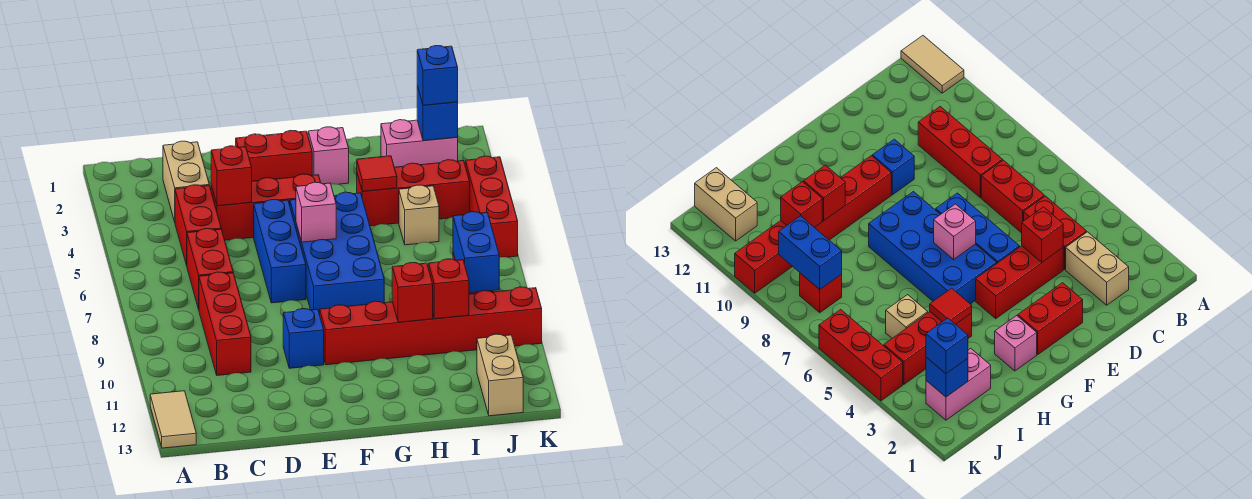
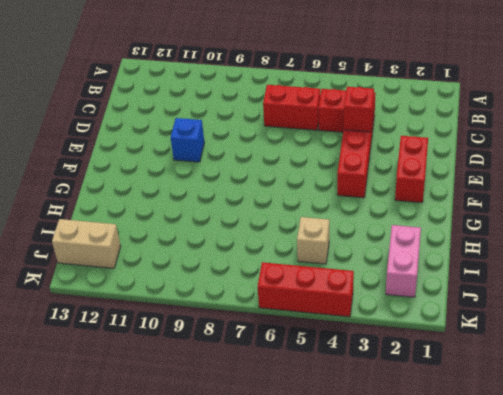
none -> tan tile A12:A13 level 1
none -> tan brick C2:C3 level 1
none -> red brick C8:C10 level 1

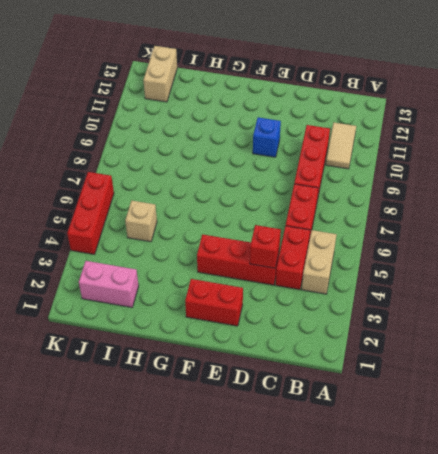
tan brick B4:B5 level 1 -> tan brick C2:C3 level 1
tan tile B10:B11 level 1 -> tan tile A12:A13 level 1
none -> blue brick E5:E7 level 1
none -> blue brick F5:G8 level 1
none -> red brick F10:K10 level 1

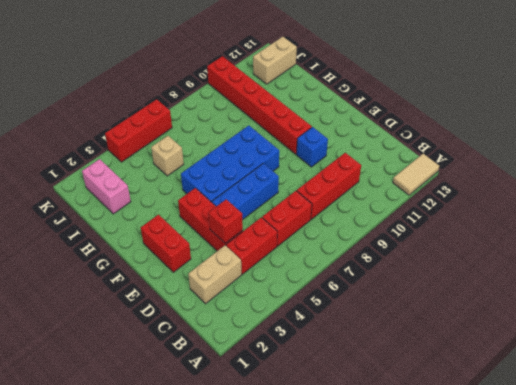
none -> pink brick G2 level 1
none -> red brick H4:J4 level 1
none -> red brick J8 level 1

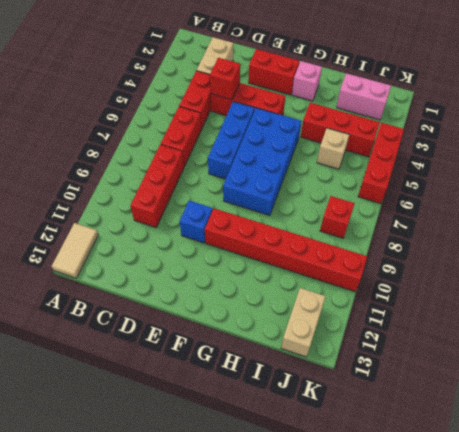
none -> pink brick F6 level 2
none -> red tile H4 level 2
none -> red brick H10 level 2

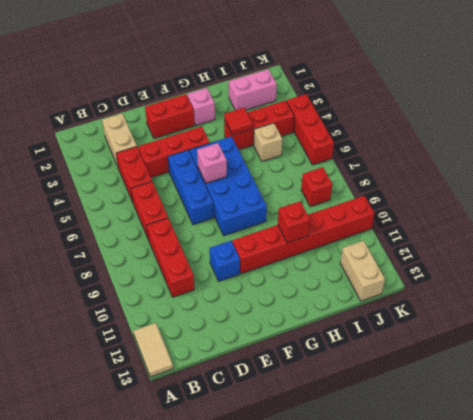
none -> red brick D4 level 2
none -> red brick I10 level 2
none -> blue brick J2 level 2

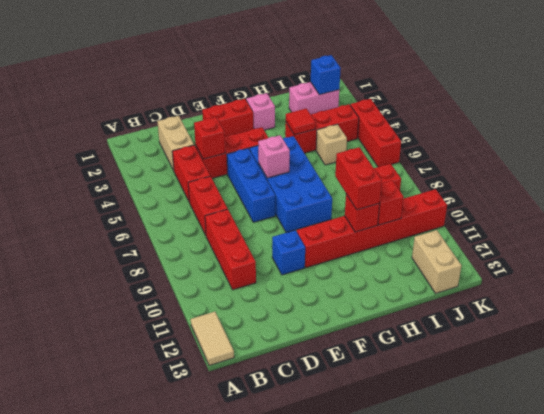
red brick H9:H10 level 3 -> none
none -> blue brick J8:J9 level 2
none -> blue brick J2 level 3

